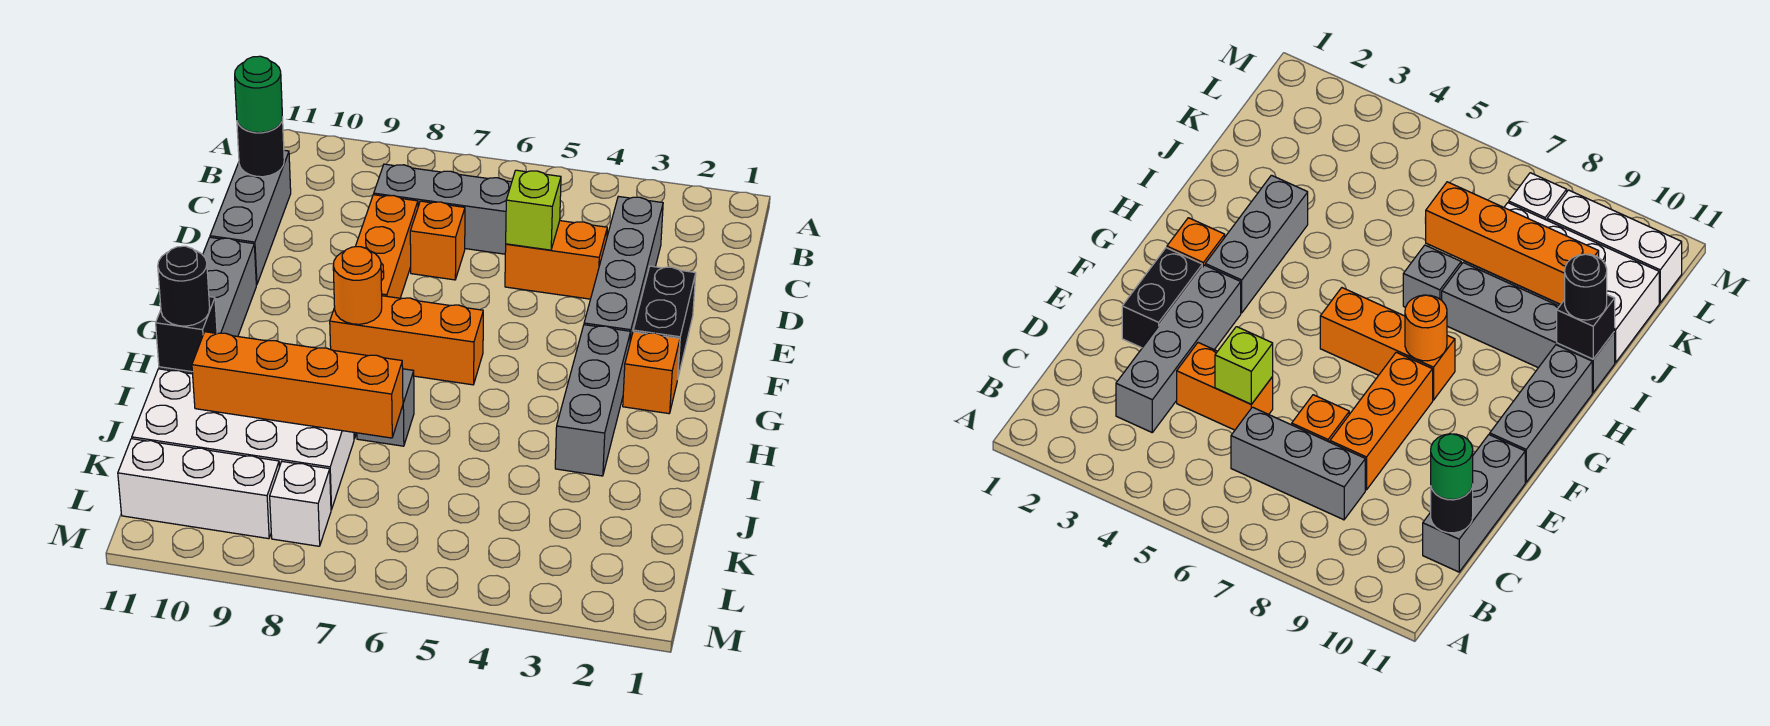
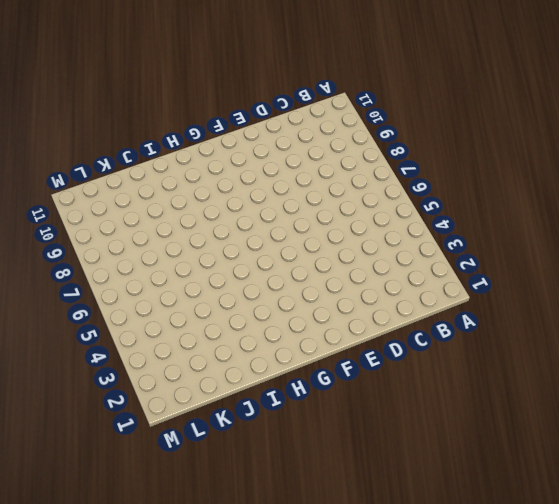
none -> grey brick C3:F3 level 1
none -> grey brick C6:C8 level 1
none -> grey brick C11:E11 level 1

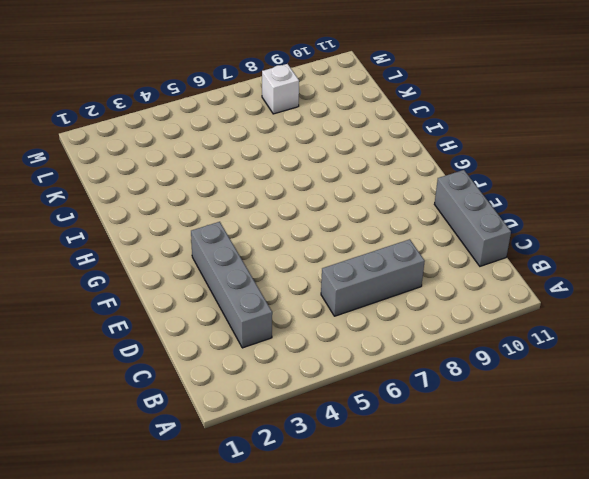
none -> orange brick D4:D5 level 1
none -> orange brick D7 level 1
none -> orange brick D8:F8 level 1

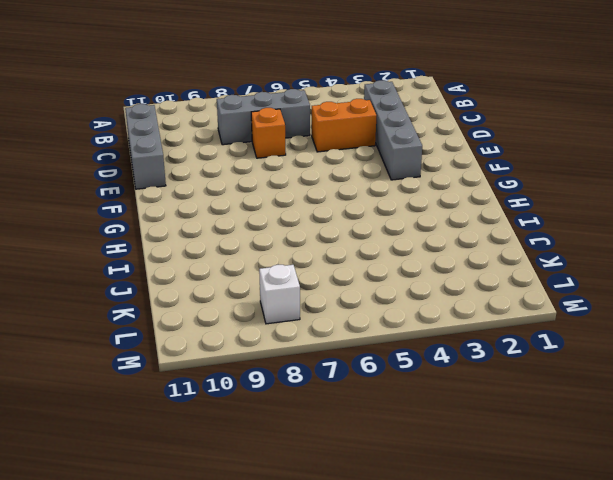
none -> orange brick D8:F8 level 1
none -> black brick E2:F2 level 1
none -> grey brick F11:H11 level 1

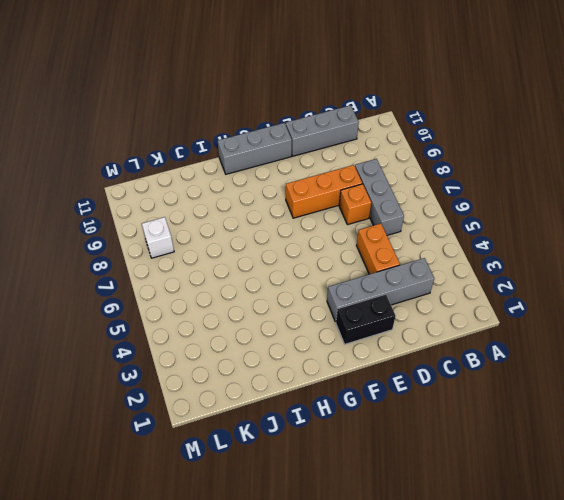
none -> orange brick G2 level 1
none -> grey brick G3:I3 level 1
none -> orange brick G6:G8 level 1

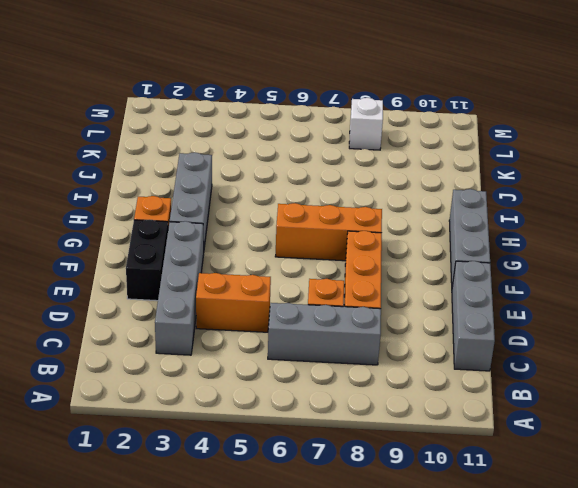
none -> grey brick I7 level 1
none -> grey brick I8:I11 level 1
none -> white brick J8:K11 level 1

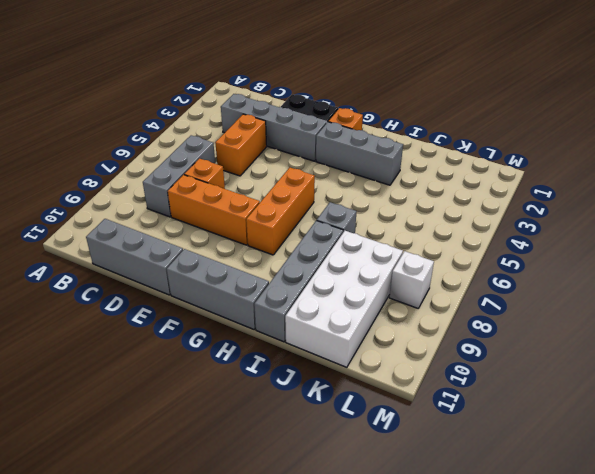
none -> white brick L9:L11 level 1
none -> black round brick C11 level 2
none -> lime brick D5 level 2

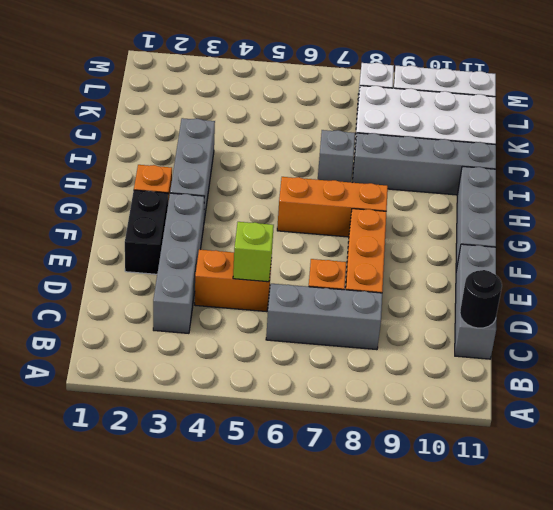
none -> orange round brick G8 level 2
none -> black brick I11 level 2
none -> orange brick J7:J10 level 2

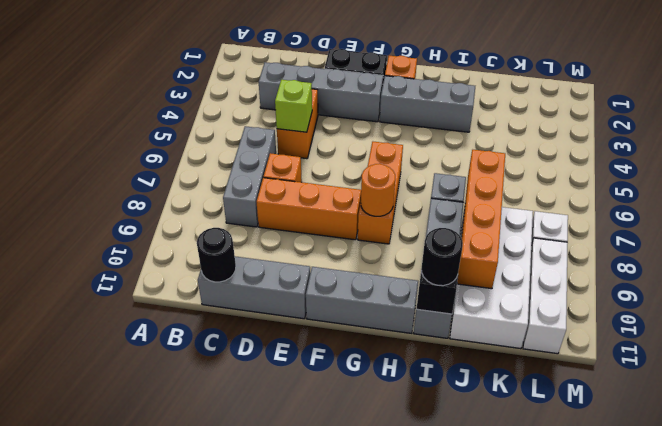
none -> green round brick C11 level 3

